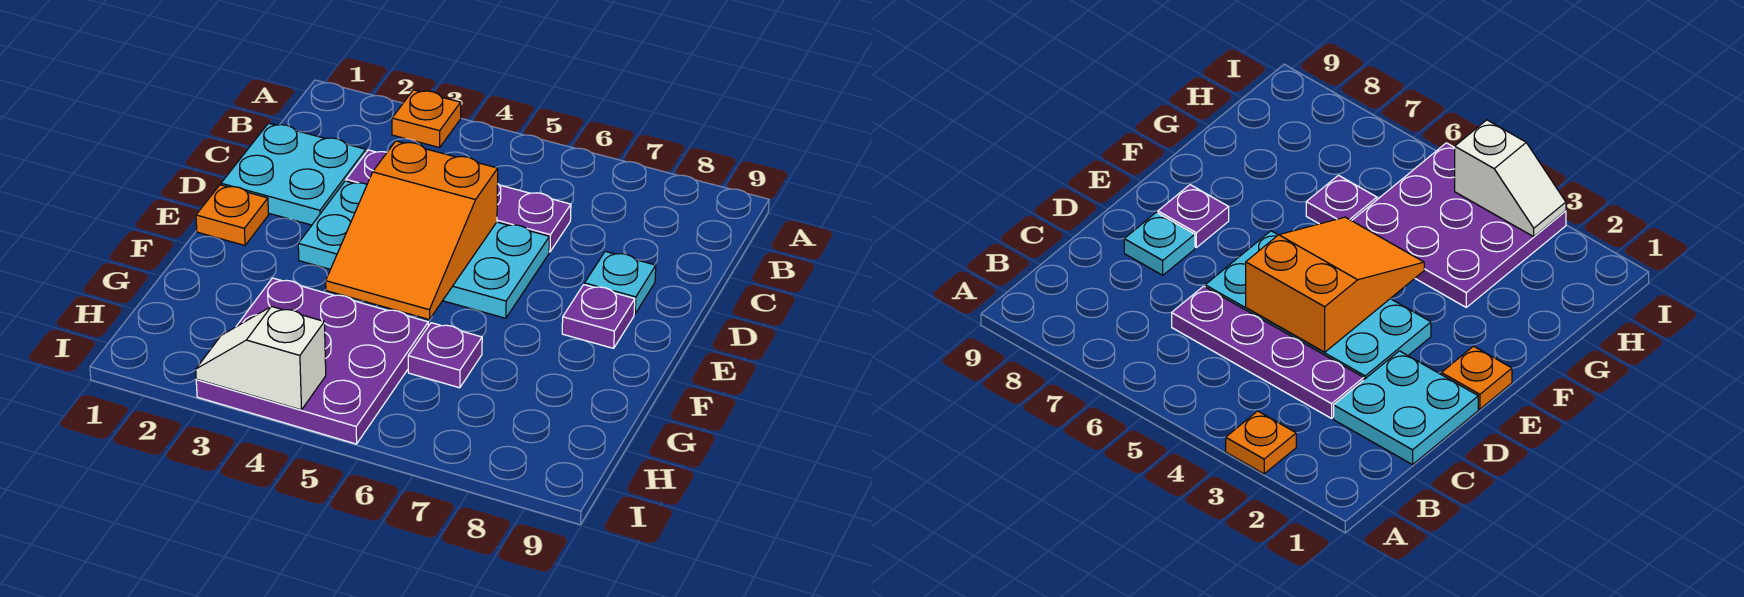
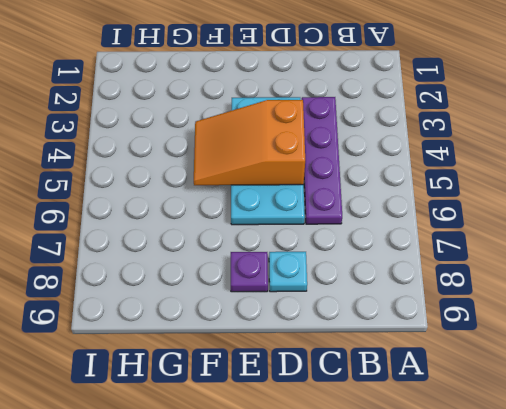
none -> orange plate A3 level 1
none -> cyan plate C1:D2 level 1

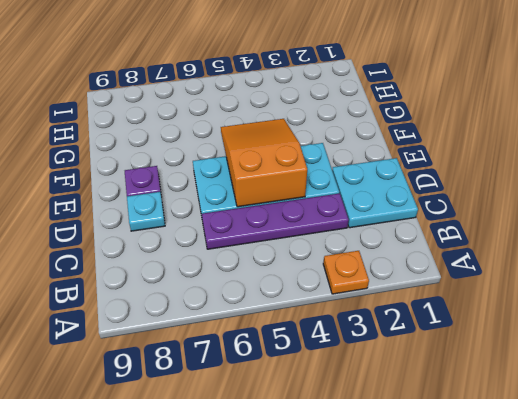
none -> orange plate E1 level 1
none -> purple plate G3:I5 level 1

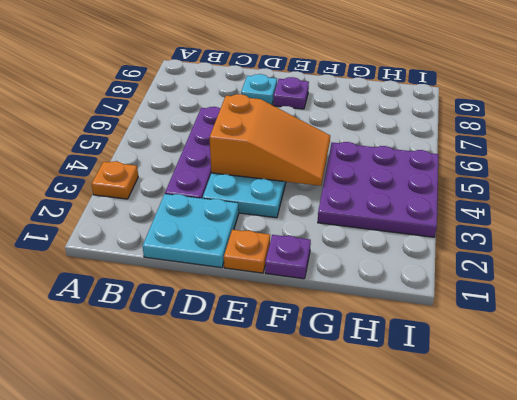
purple plate F1 level 1 -> purple plate G6 level 1
none -> white slope I3:I4 level 2 top 4

